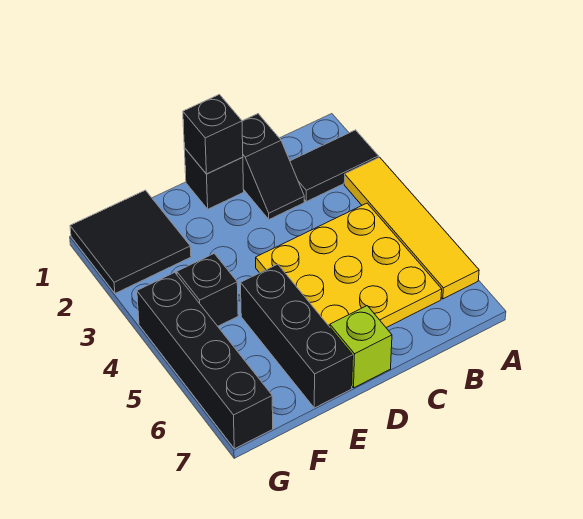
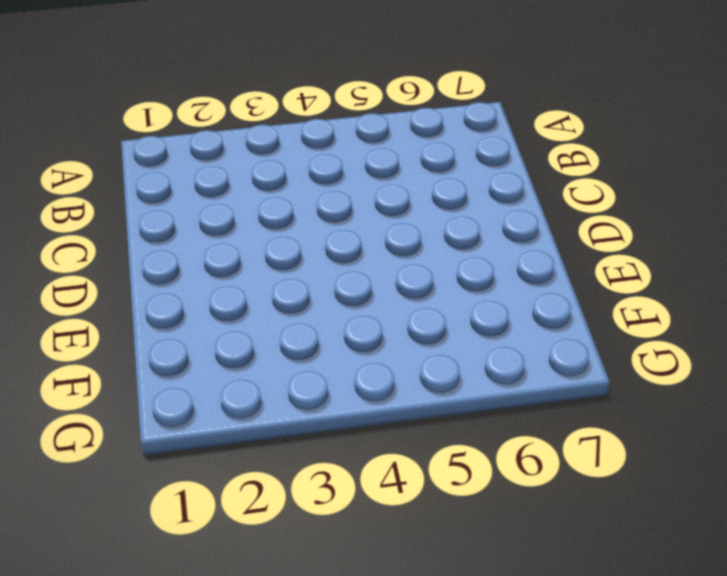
none -> black tile A2:B2 level 1
none -> yellow tile A3:A6 level 1

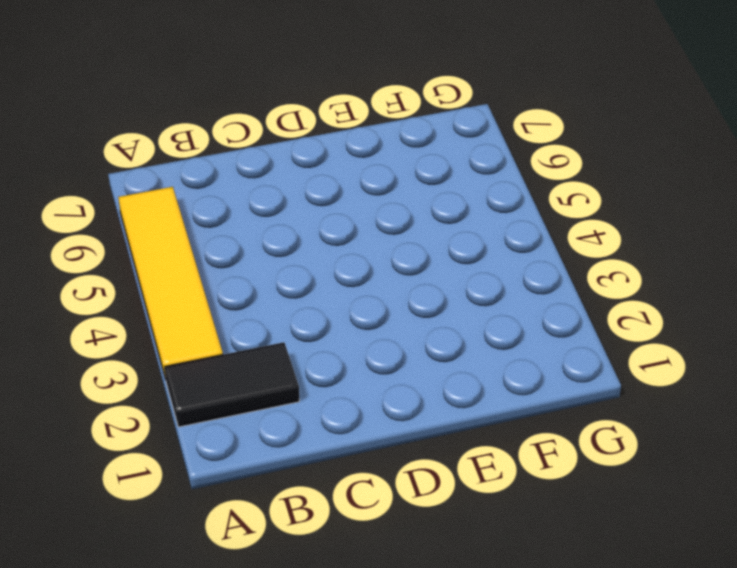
none -> yellow plate B4:D6 level 1
none -> black slope C1:C2 level 1 top 1

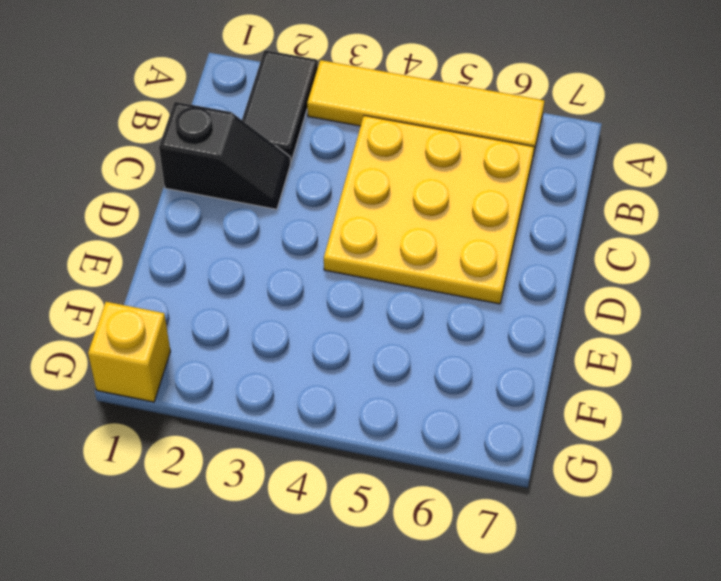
yellow brick G1 level 1 -> black tile F1:G2 level 1
none -> black brick D1 level 1
none -> lime brick D7 level 1

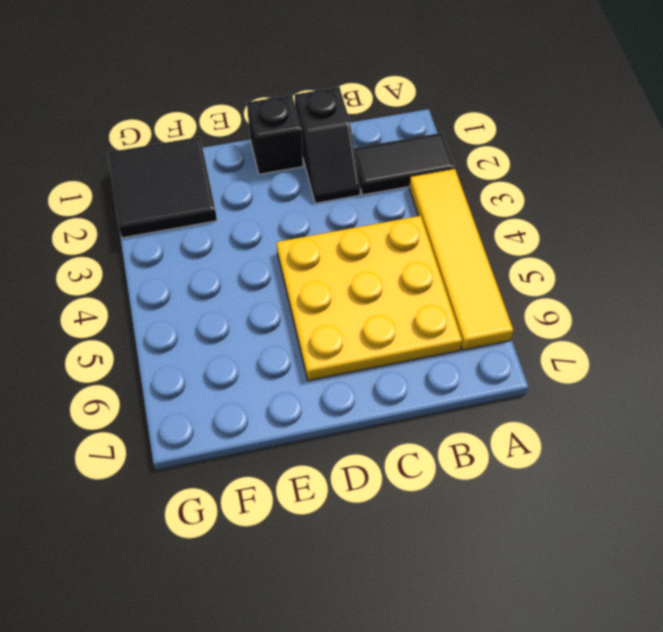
none -> lime brick D7 level 1
none -> black brick E5:E7 level 1

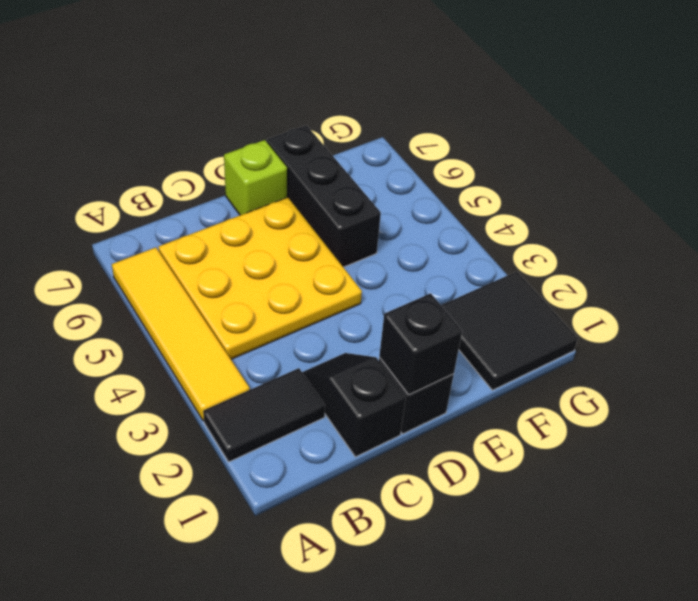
none -> black brick F4 level 1
none -> black brick G4:G7 level 1

